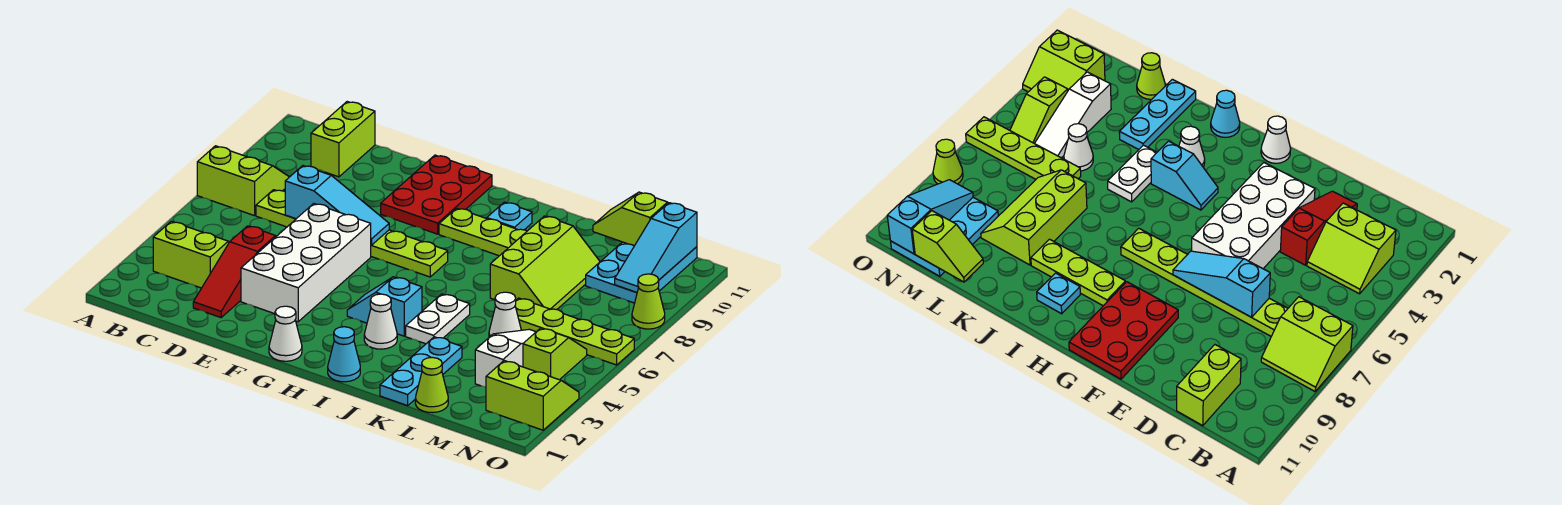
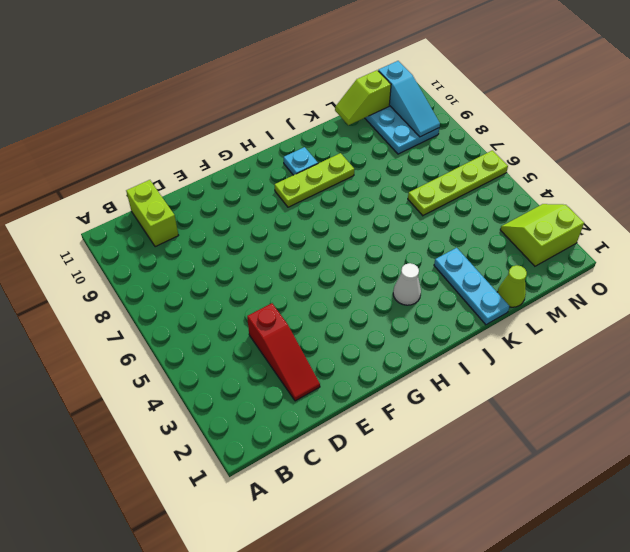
none -> lime slope A7:B8 level 1 top 7
none -> lime slope B3:C4 level 1 top 3
none -> lime plate C7:H7 level 1

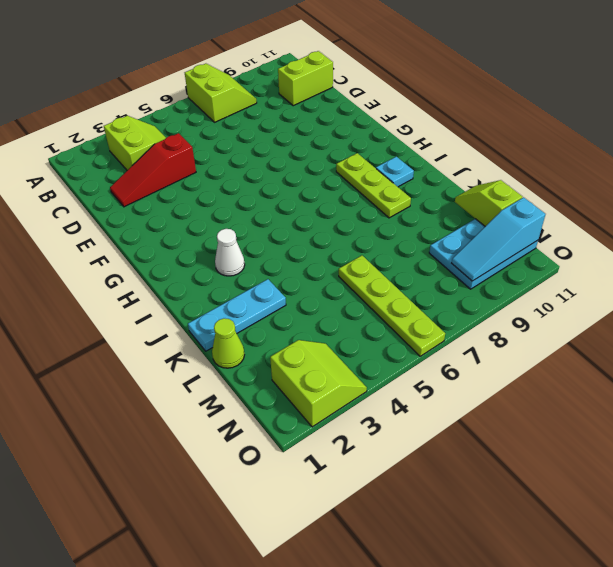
none -> lime plate C7:H7 level 1
none -> white brick E3:F6 level 1
none -> red plate F9:G11 level 1

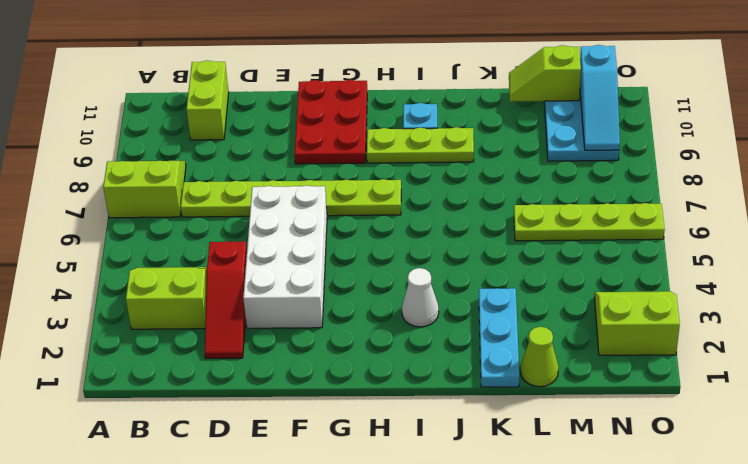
none -> white cone G1 level 1
none -> cyan slope H4:I4 level 1 top I
none -> cyan cone I1 level 1

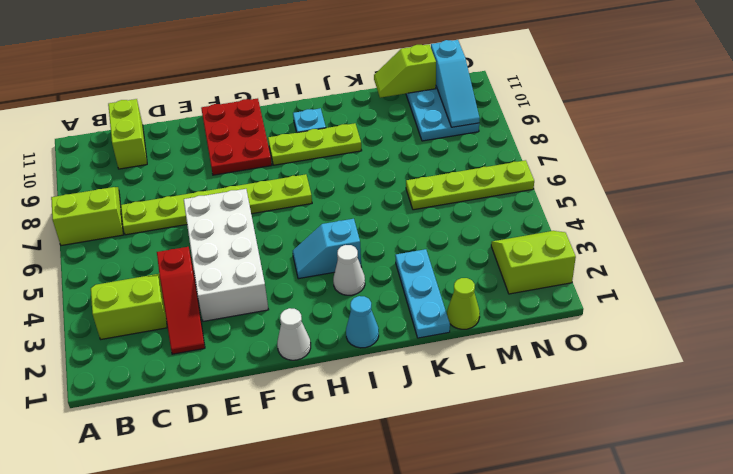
none -> white plate J4:J5 level 1
none -> lime slope K7:L9 level 1 top K
none -> white cone L5 level 1

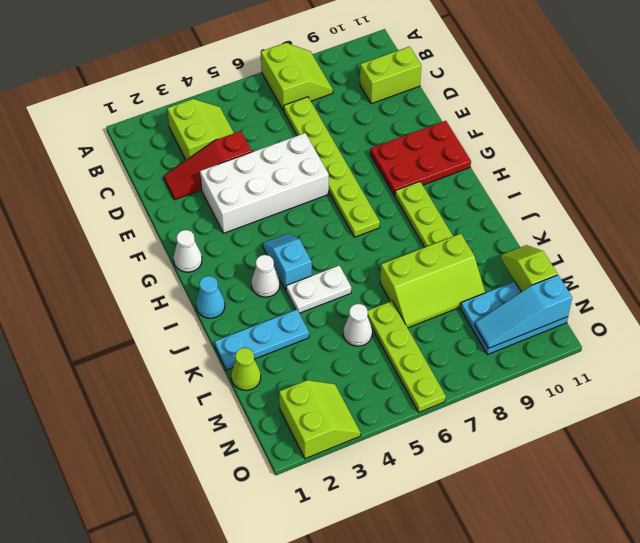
none -> cyan plate I10 level 1
none -> white slope M3:M5 level 1 top 3
none -> lime slope N4:N5 level 1 top 4

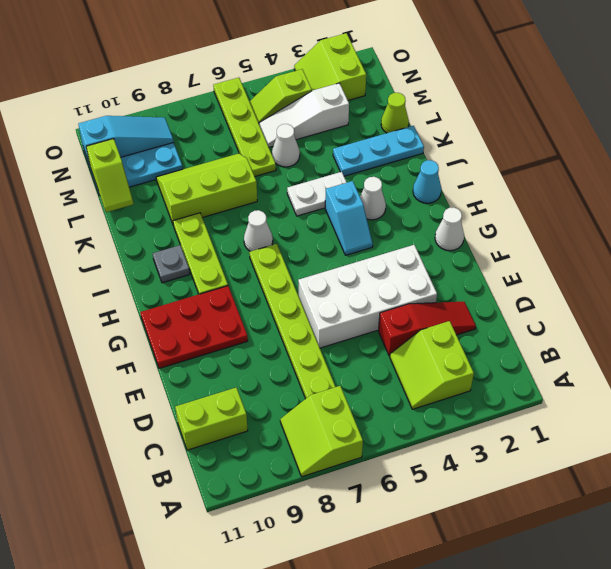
white cone I7 level 1 -> none
grey plate I10 level 1 -> cyan plate I10 level 1
none -> lime cone O8 level 1
none -> cyan slope D7:F7 level 2 top D

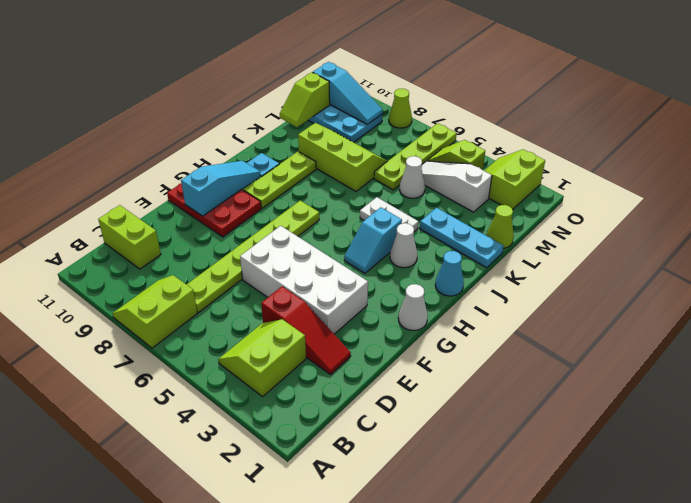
cyan slope F10:H10 level 2 top F -> cyan slope D7:F7 level 2 top D

